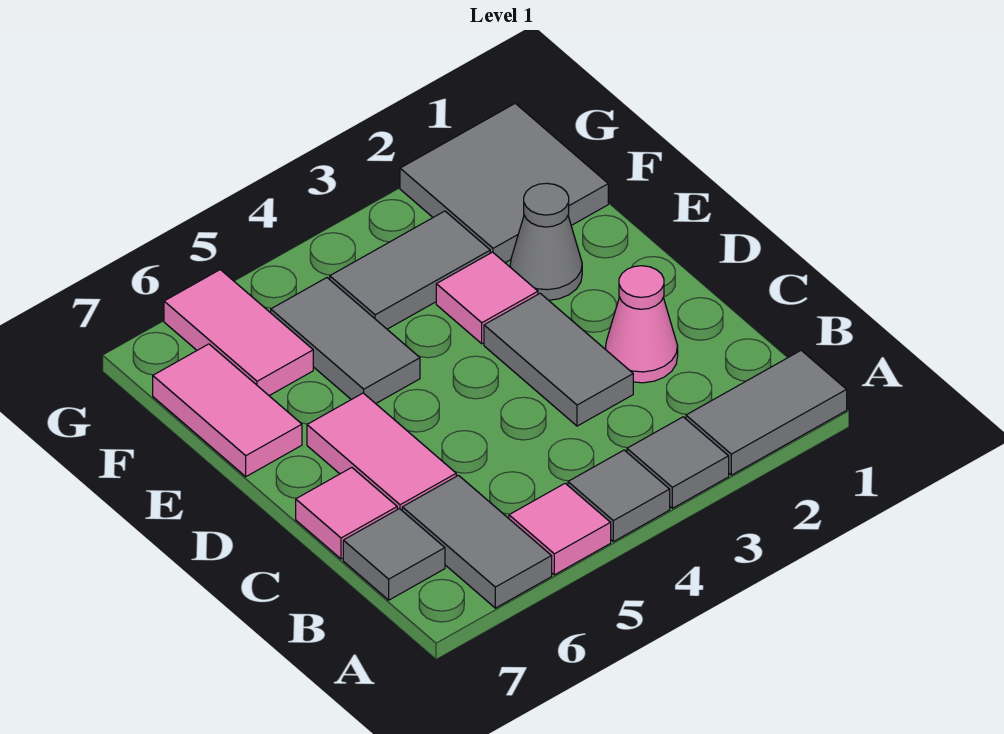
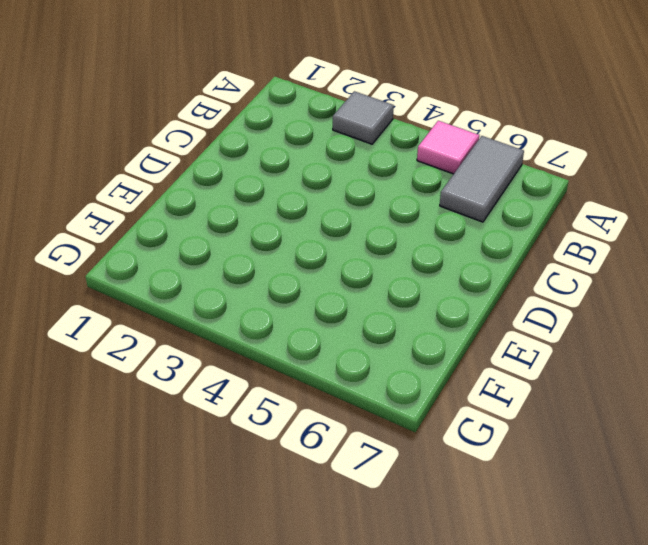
none -> grey tile A1:A2 level 1
none -> grey tile A4 level 1
none -> grey tile B7 level 1

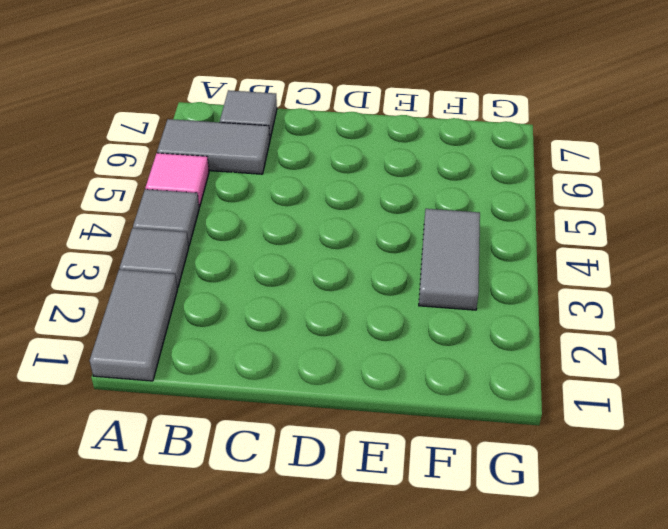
none -> pink cone C2 level 1
none -> grey tile C3:D3 level 1
none -> pink tile C6:D6 level 1

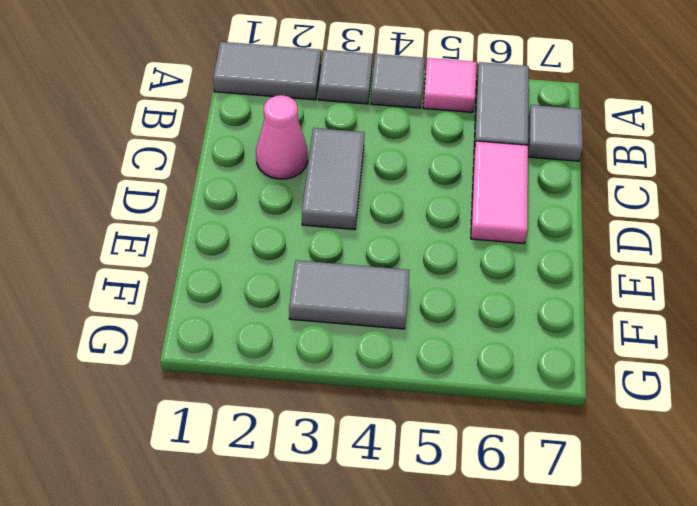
none -> pink tile C7 level 1
none -> grey cone E2 level 1
none -> pink tile E3 level 1

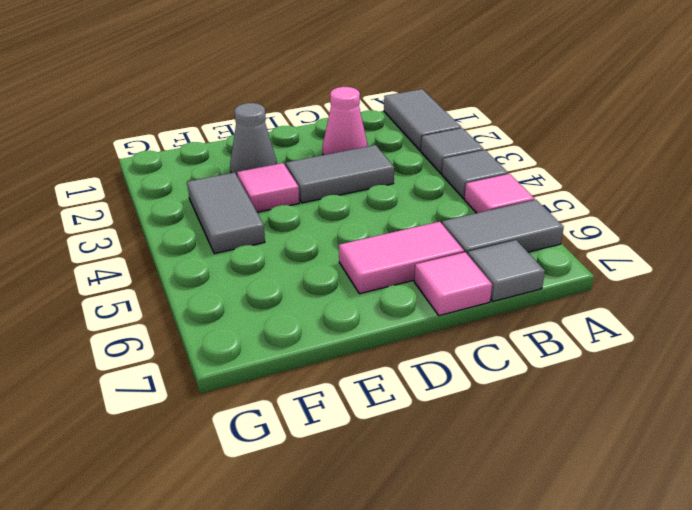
none -> grey tile E5:F5 level 1
none -> pink tile E7:F7 level 1
none -> grey tile F1:G2 level 1

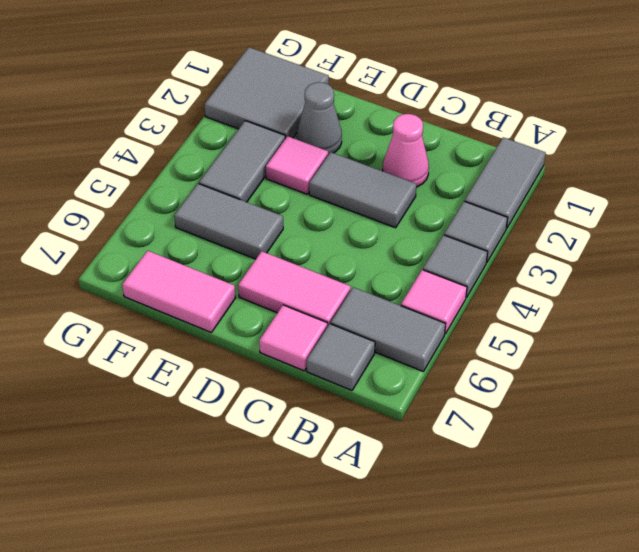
none -> pink tile F6:G6 level 1

